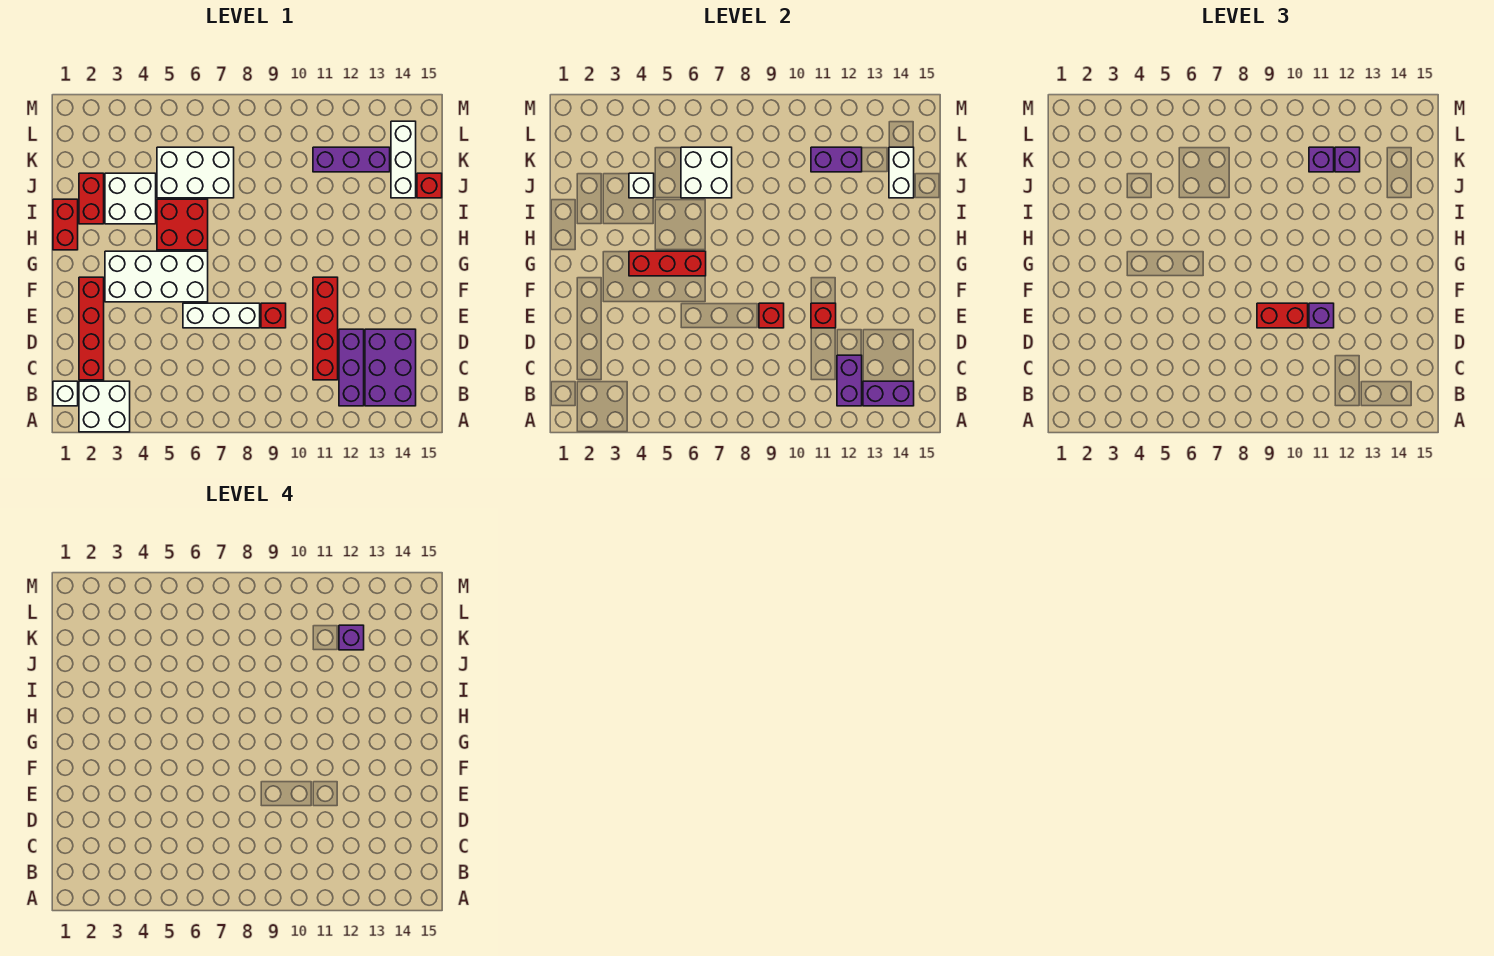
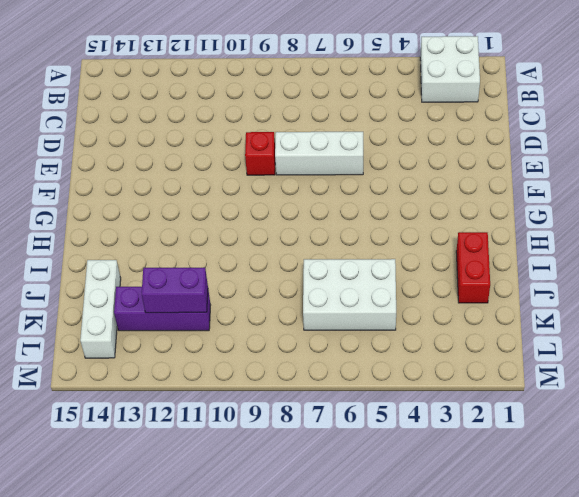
none -> white brick B1 level 1
none -> purple brick B12:D12 level 1
none -> purple brick B13:D14 level 1
none -> red brick C2:F2 level 1

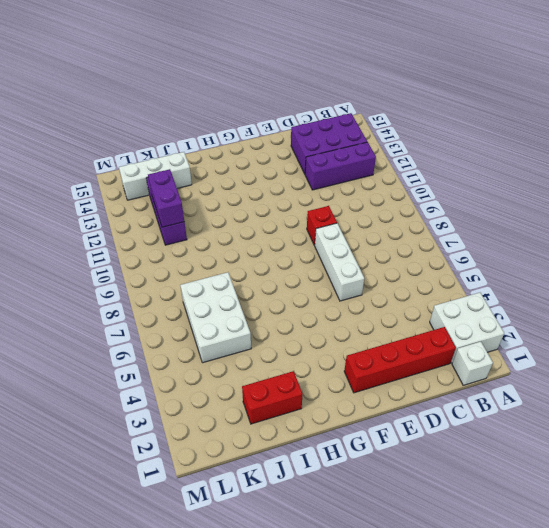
none -> red brick C11:F11 level 1
none -> white brick F3:G6 level 1
none -> red brick H1:I1 level 1
none -> red brick H5:I6 level 1

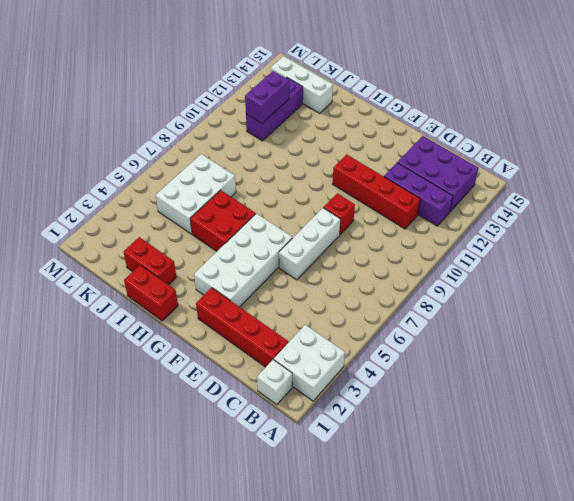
none -> white brick I3:J4 level 1
none -> red brick J15 level 1
none -> purple brick B12:C12 level 2
none -> purple brick B13:B14 level 2

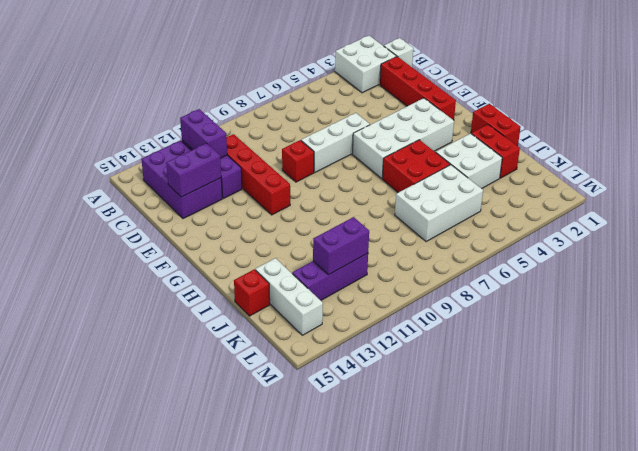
purple brick D13:D14 level 2 -> purple brick B13:B14 level 2
none -> red brick E9 level 2
none -> red brick E11 level 2
none -> red brick G4:G6 level 2
none -> white brick J4 level 2

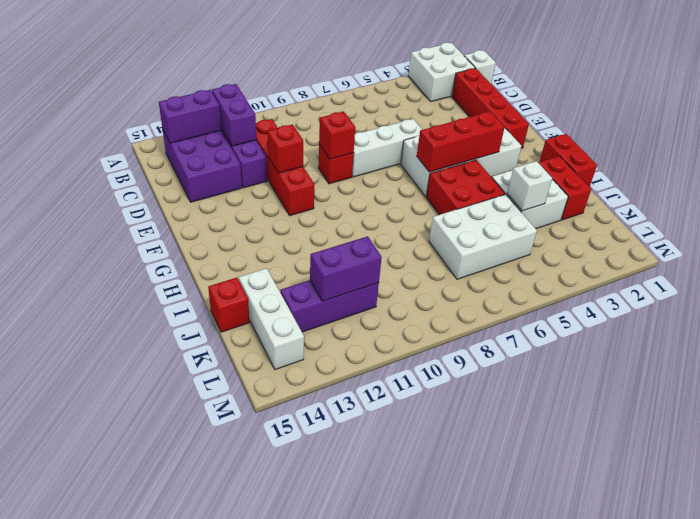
none -> white brick J6:K7 level 2
none -> white brick J14:K14 level 2
none -> red brick E9:E10 level 3
none -> purple brick E11 level 3

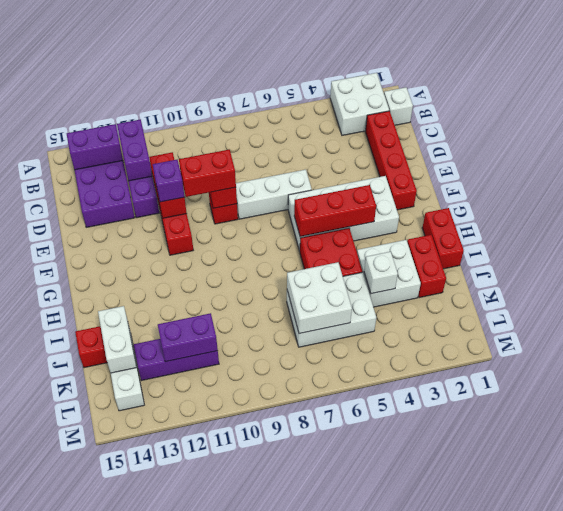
none -> purple brick K11 level 3
none -> purple brick K12 level 3
none -> purple brick K12 level 4

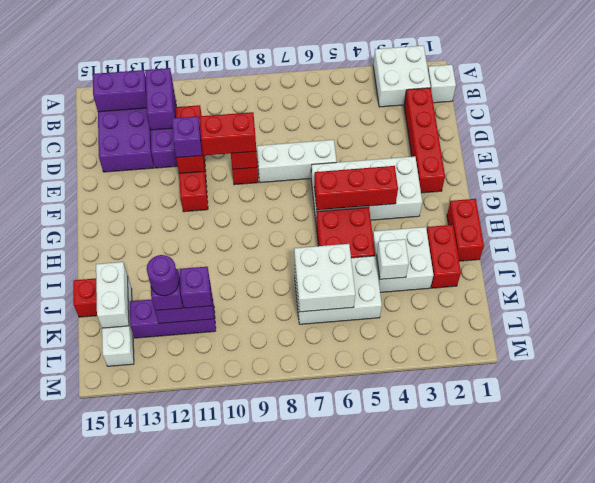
purple round brick K12 level 4 -> purple brick K12 level 4

